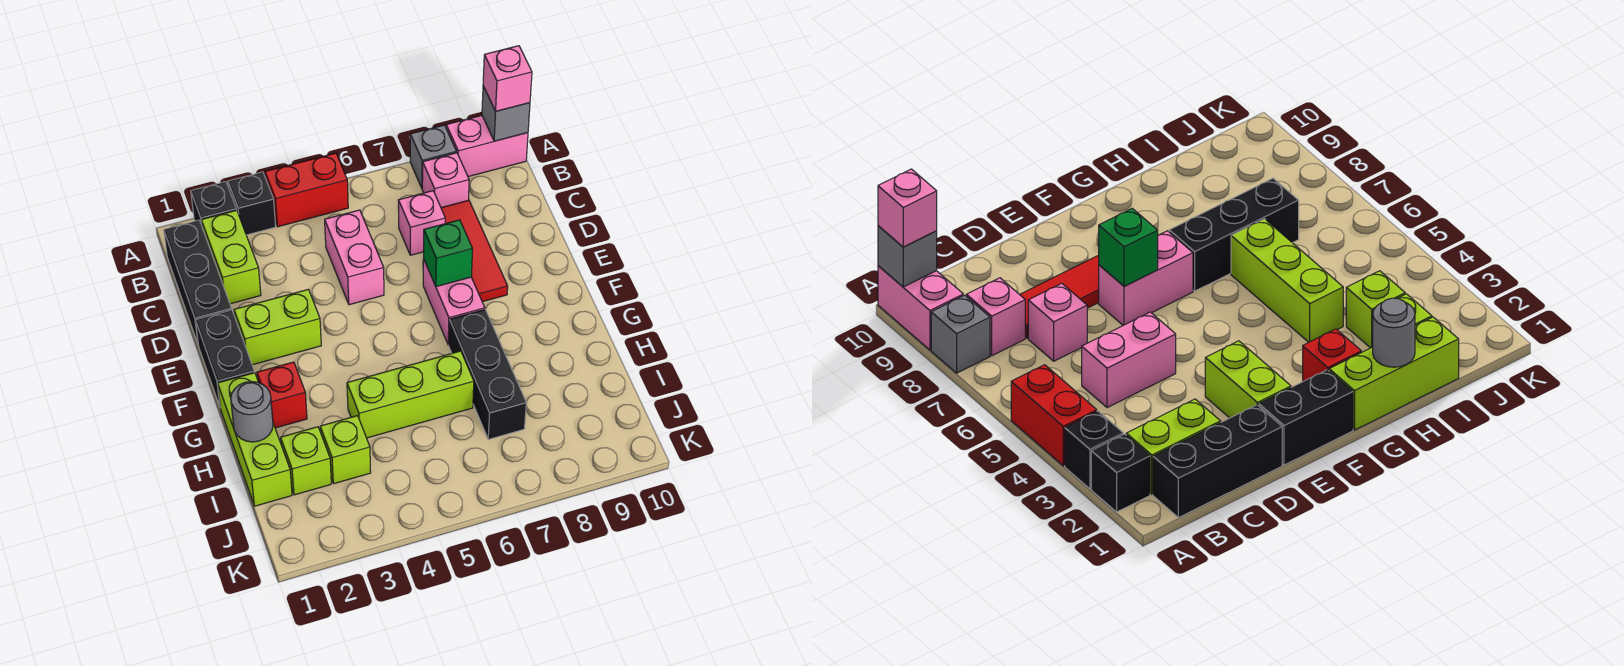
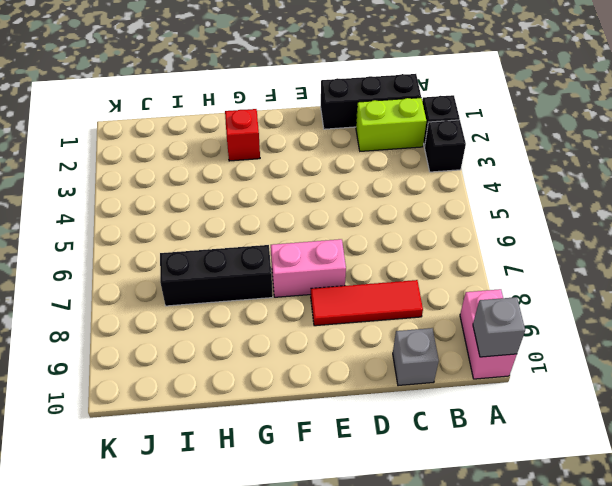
grey brick C10 level 1 -> grey brick A8 level 1
none -> red brick A4:A5 level 1
none -> pink brick B8 level 1
none -> pink brick C5:D5 level 1

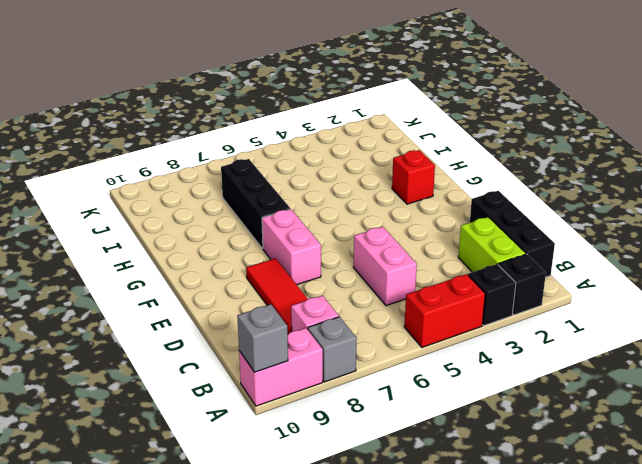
none -> pink brick C7 level 1
none -> black brick E1:F1 level 1
none -> lime brick E2:E3 level 1

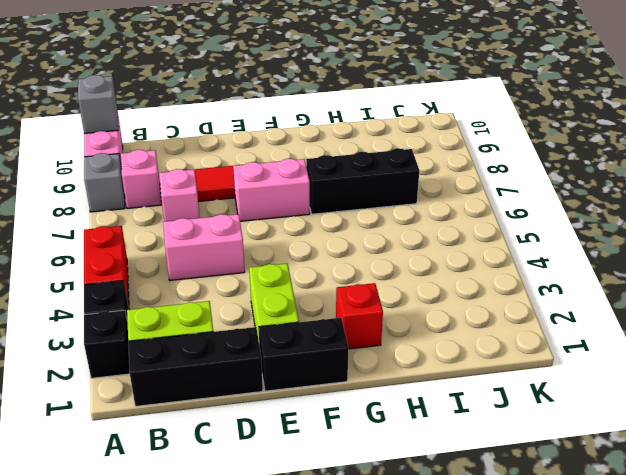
none -> lime brick G1:I1 level 1
none -> lime brick H4:H6 level 1
none -> lime brick I2 level 1

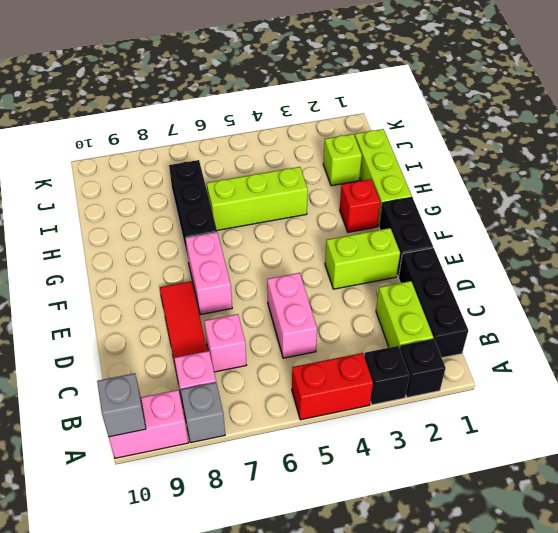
none -> lime brick I3 level 1
none -> green brick E7 level 2
none -> grey round brick H1 level 2

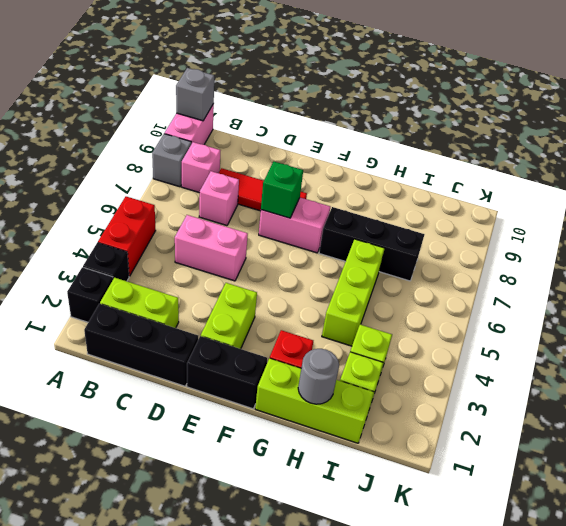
none -> pink brick A10 level 3

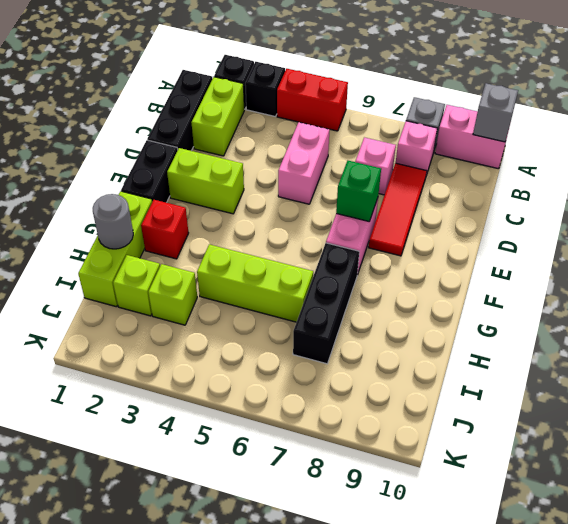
none -> pink brick A10 level 3

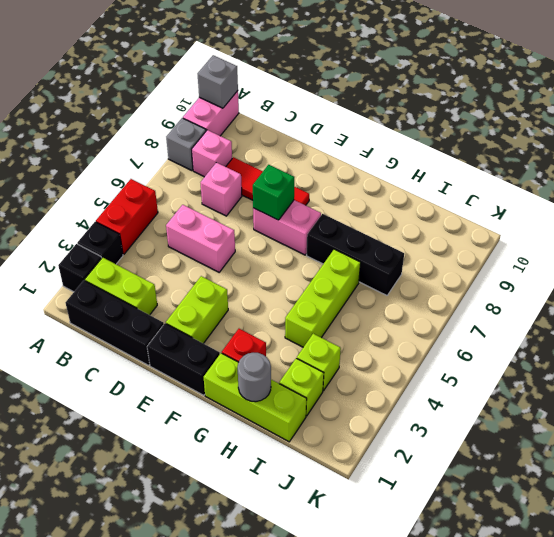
none -> pink brick A10 level 3

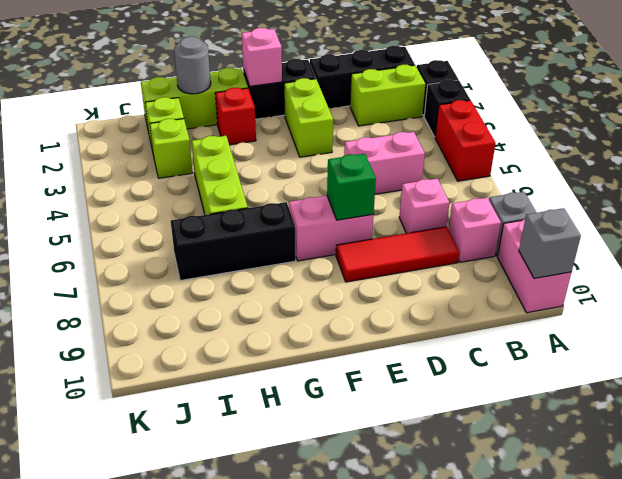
pink brick F1 level 2 -> pink brick A10 level 3

